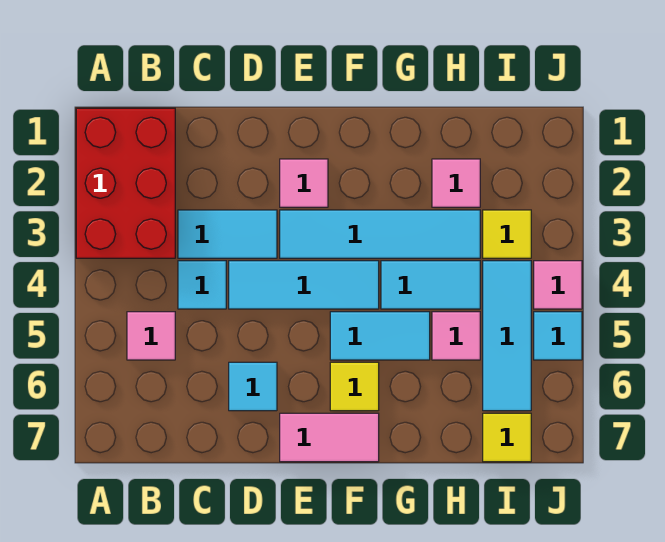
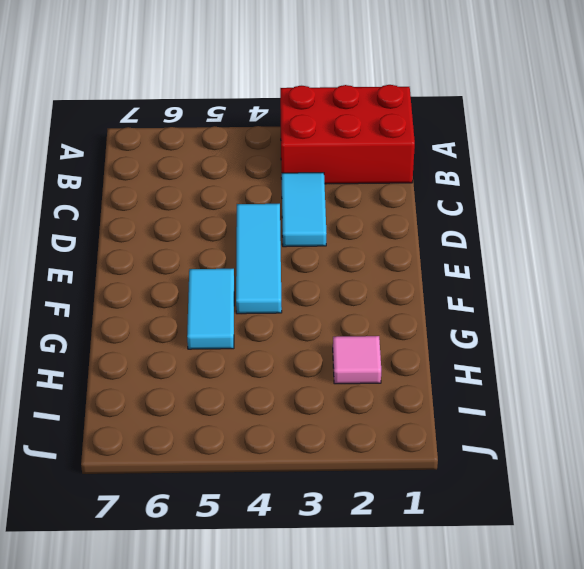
none -> pink tile B5 level 1
none -> cyan tile C4 level 1
none -> cyan tile D6 level 1

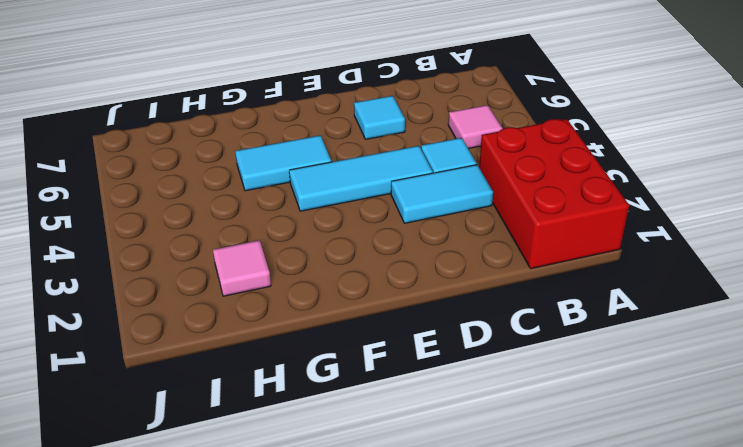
none -> pink tile E2 level 1
none -> cyan tile E3:H3 level 1
none -> pink tile E7:F7 level 1

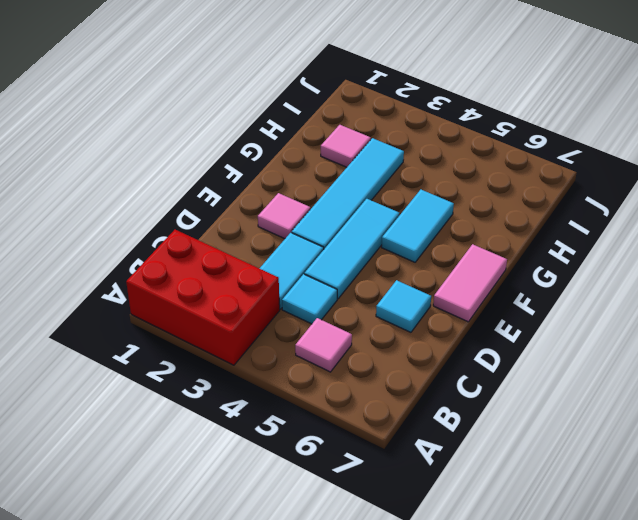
none -> yellow tile F6 level 1
none -> cyan tile G4:H4 level 1
none -> pink tile H5 level 1

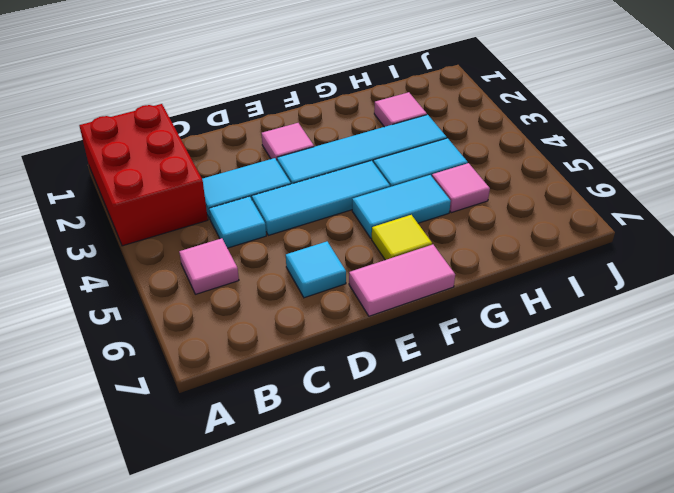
none -> yellow tile I3 level 1
none -> cyan tile I4:I6 level 1
none -> yellow tile I7 level 1

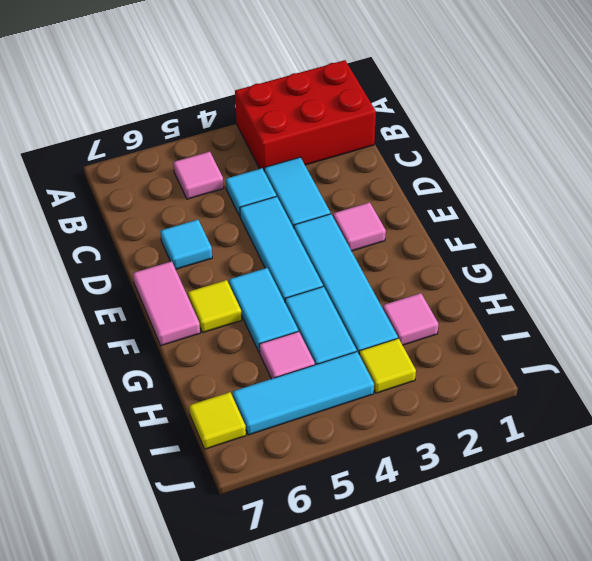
none -> pink tile J4 level 1
none -> cyan tile J5 level 1

